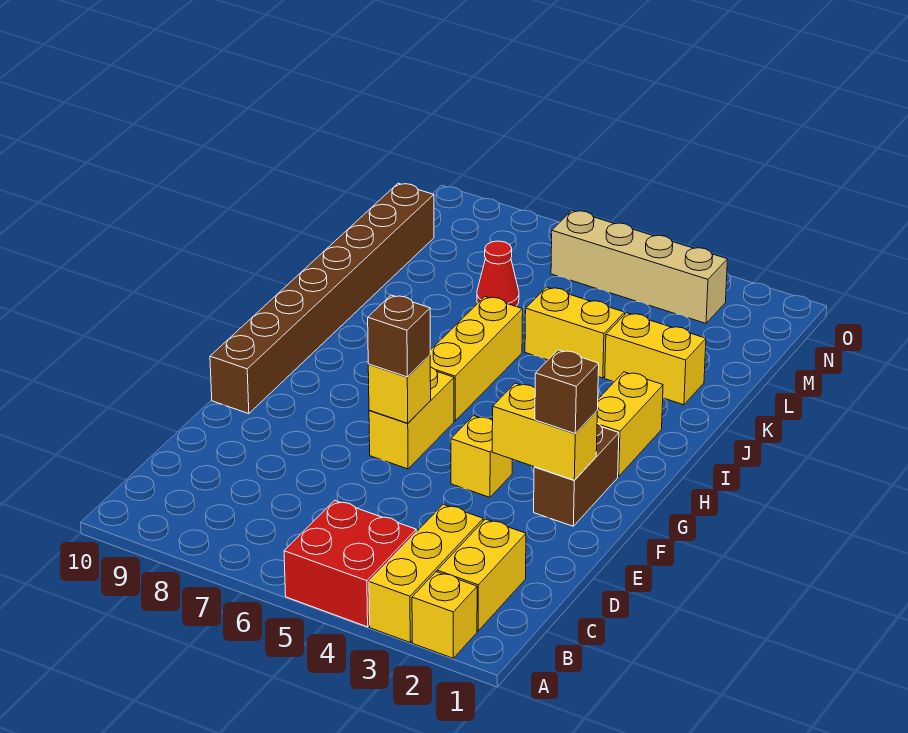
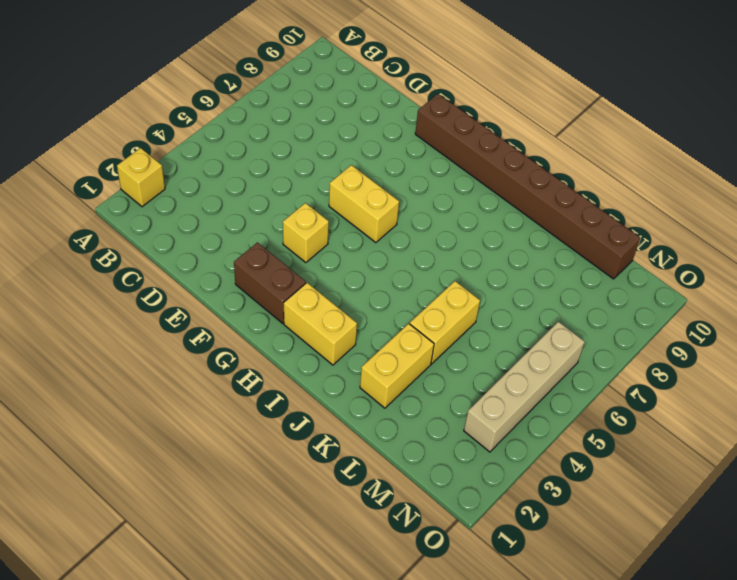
none -> yellow brick A3:C3 level 1
none -> red brick A4:B5 level 1
none -> yellow brick B2:C2 level 1

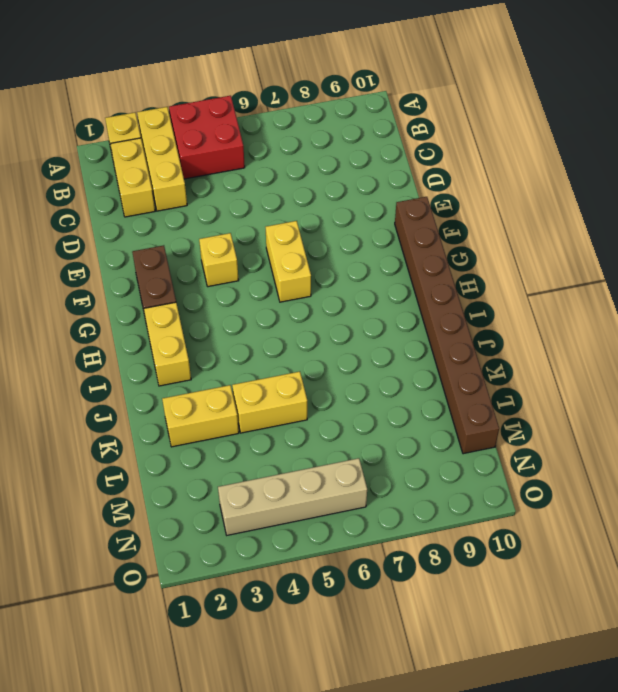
none -> yellow brick H6:J6 level 1
none -> red cone L7 level 1
none -> yellow brick F2:F3 level 2

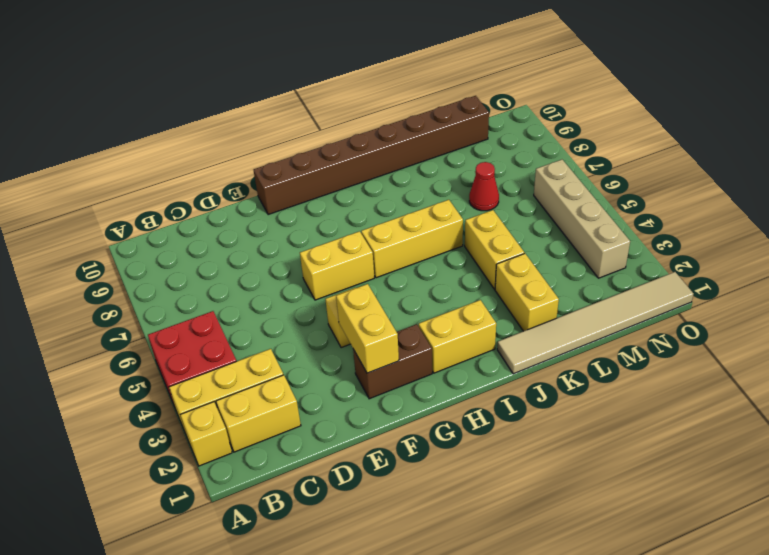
tan tile J1:O1 level 1 -> none
none -> yellow brick F6 level 2
none -> brown brick F2 level 3
none -> brown brick F6 level 3

